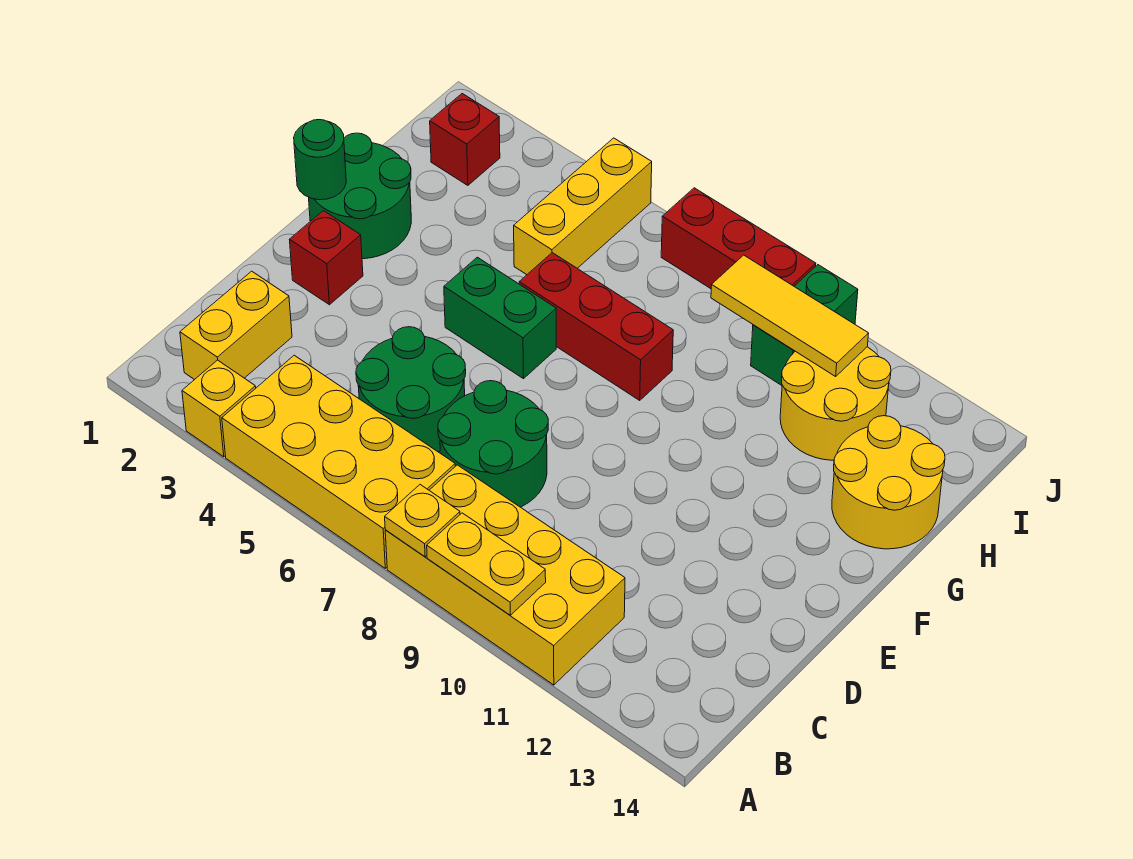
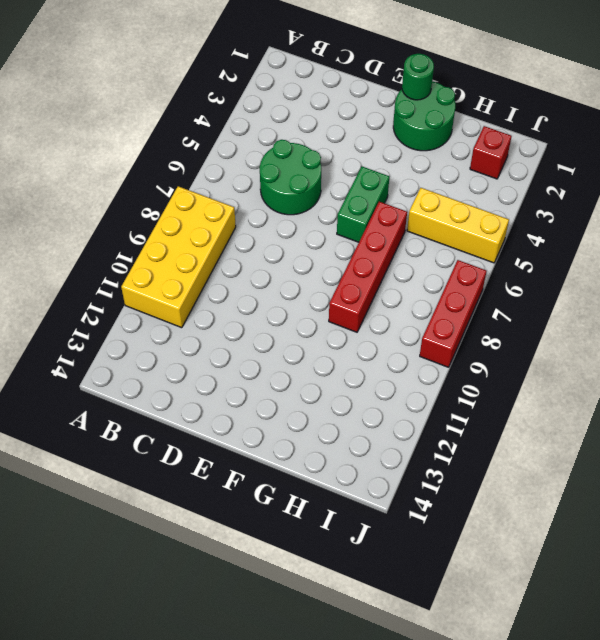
red brick G6:G9 level 1 -> red brick G6:G8 level 1
none -> yellow brick A3 level 1
none -> yellow brick A4:B7 level 1
none -> yellow brick B2:C2 level 1

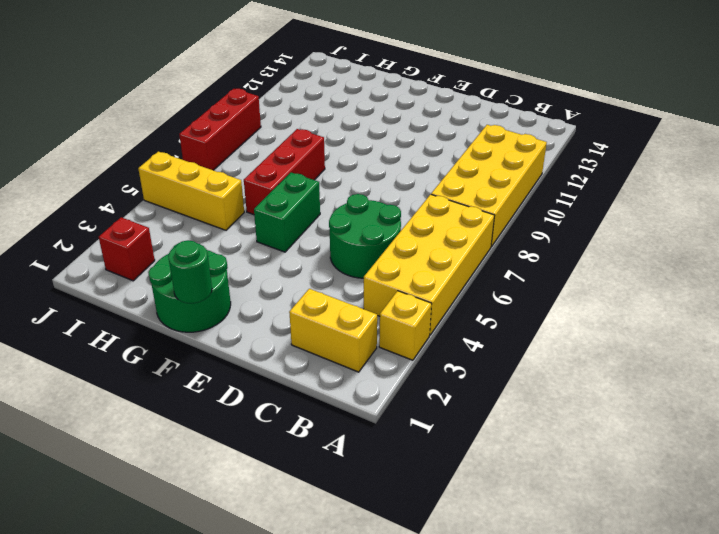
none -> green round brick C7:D8 level 1
none -> red brick E2 level 1
none -> yellow round brick G13:H14 level 1

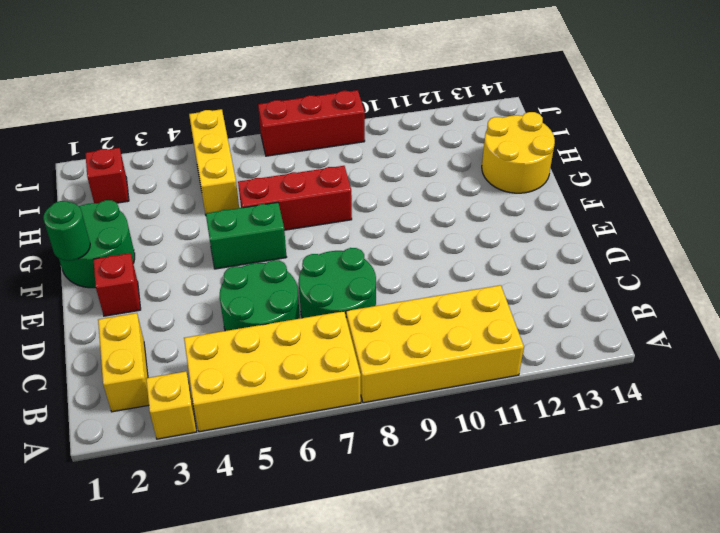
none -> yellow round brick H11:I12 level 1
none -> green brick I10:J10 level 1
none -> yellow plate A8 level 2

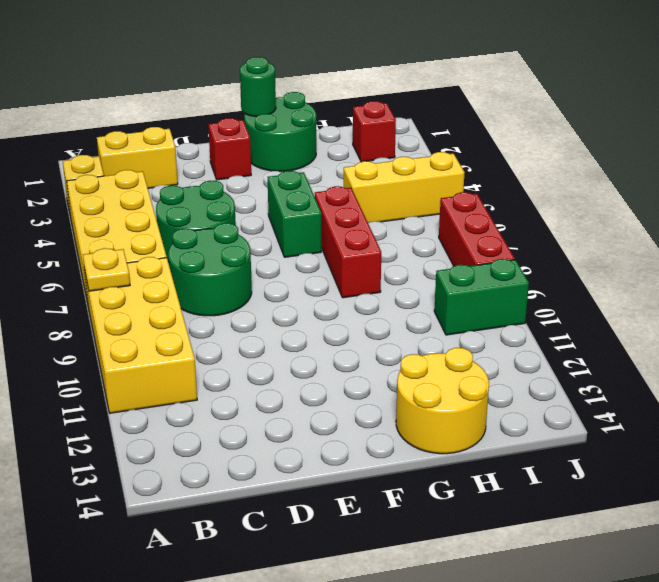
none -> yellow round brick H11:I12 level 1
none -> yellow plate A9:A10 level 2
none -> yellow tile I9:I11 level 2

